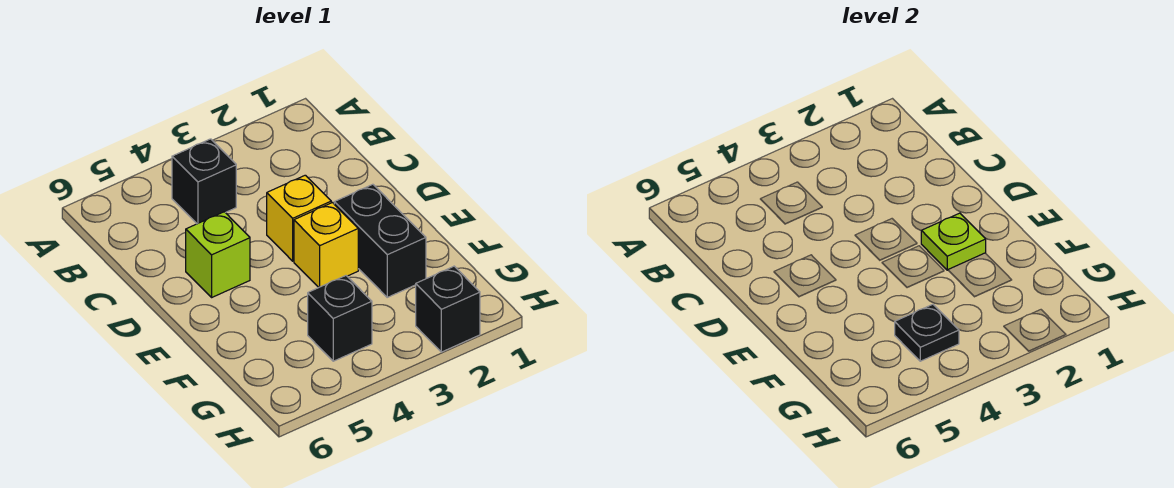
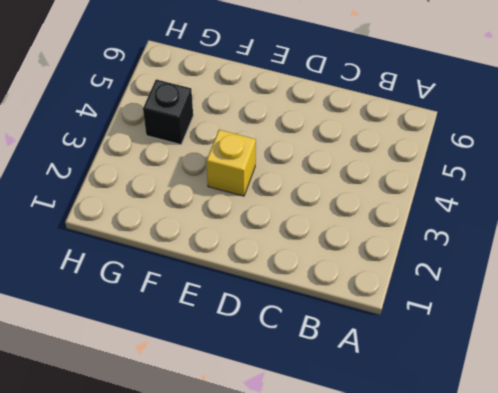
none -> black brick B4 level 1
none -> yellow brick D3 level 1

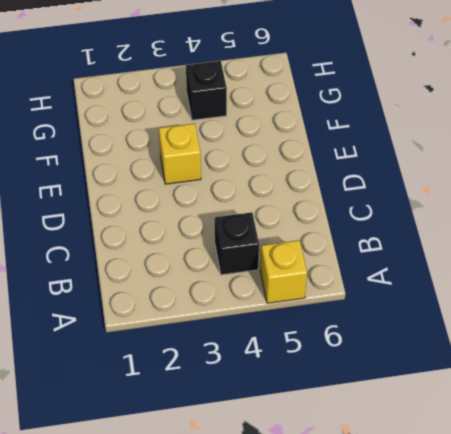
yellow brick A5 level 1 -> yellow brick D3 level 1
none -> lime brick D5 level 1
none -> black brick E2:F2 level 1

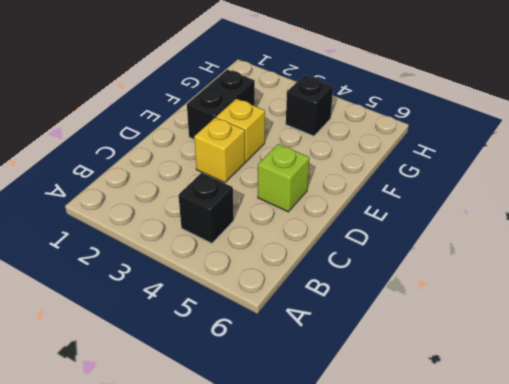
none -> black brick H2 level 1
none -> lime plate E2 level 2

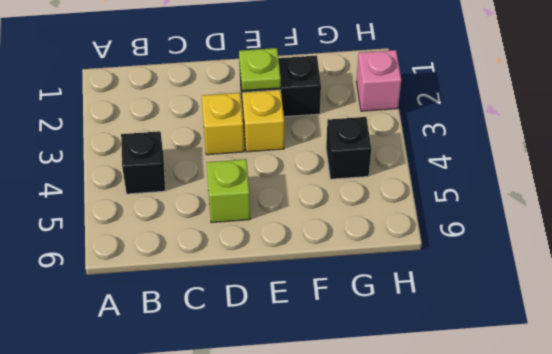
pink brick H2 level 1 -> black brick H2 level 1
none -> black plate G4 level 2

